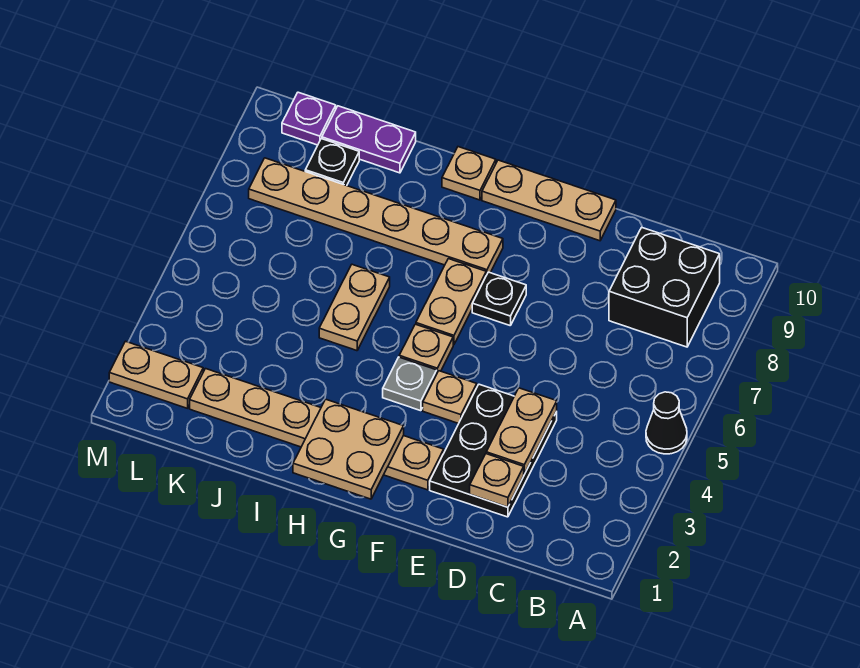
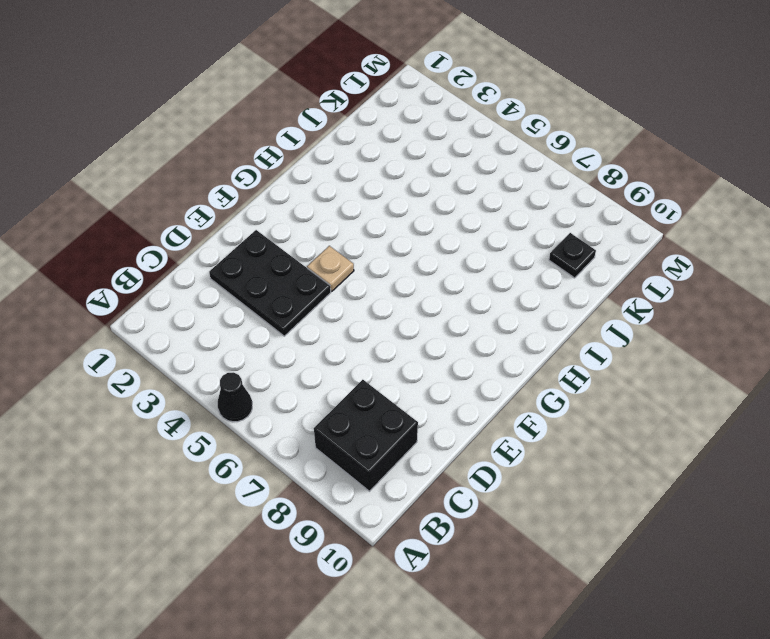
none -> tan plate E10:G10 level 1
none -> tan plate F2:K2 level 1
none -> black plate F7 level 1

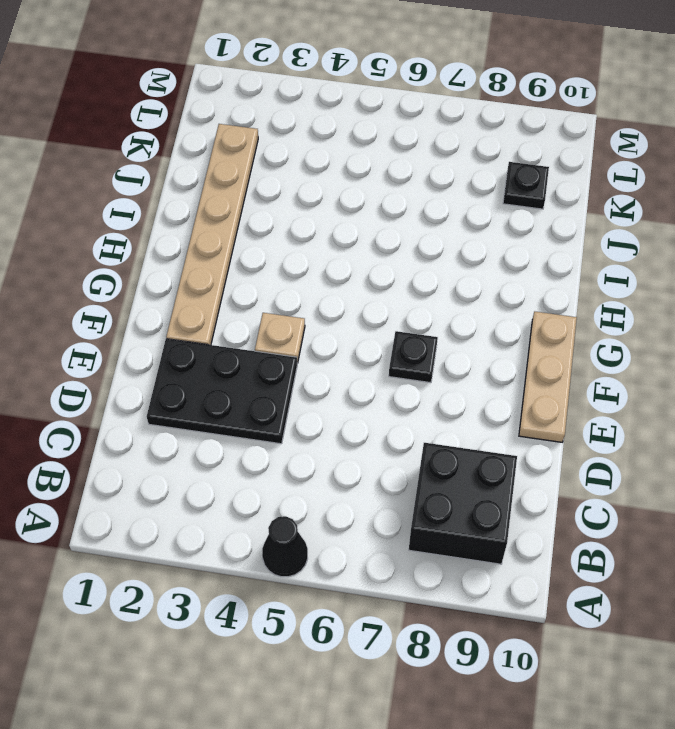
none -> grey plate G4 level 1
none -> tan plate G5 level 1
none -> tan plate G6:G7 level 1

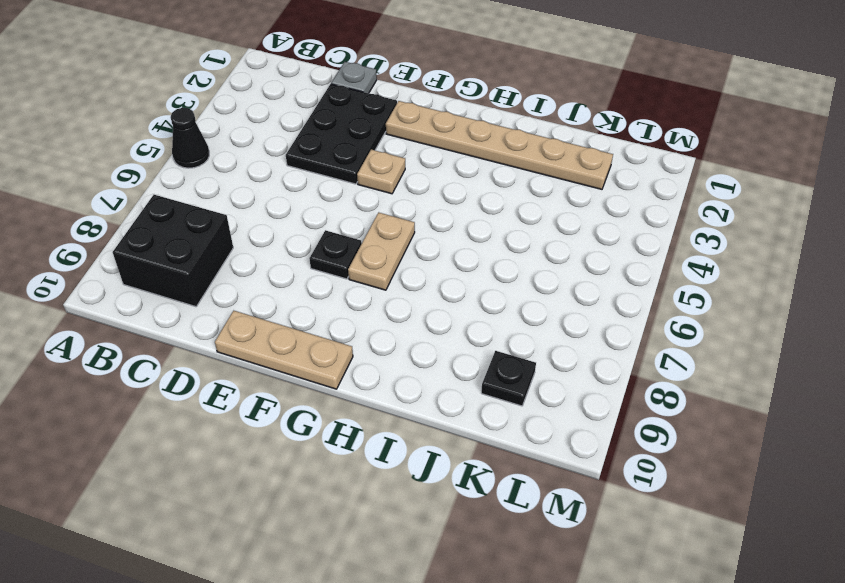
grey plate D1 level 1 -> grey plate G4 level 1
none -> tan plate G5 level 1
none -> tan plate G8:L8 level 1
none -> tan plate H10 level 1

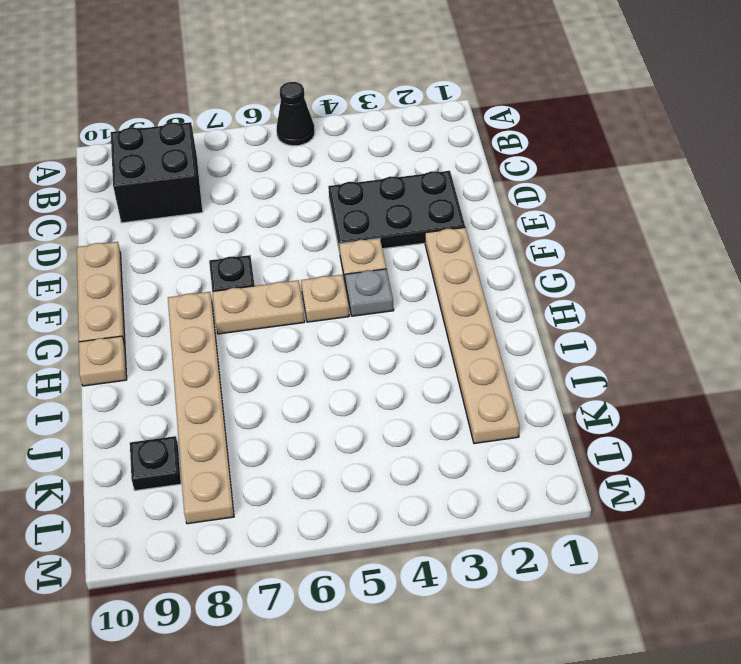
none -> tan plate I5:I6 level 1
none -> purple plate J10:K10 level 1
none -> tan plate L2:M2 level 1

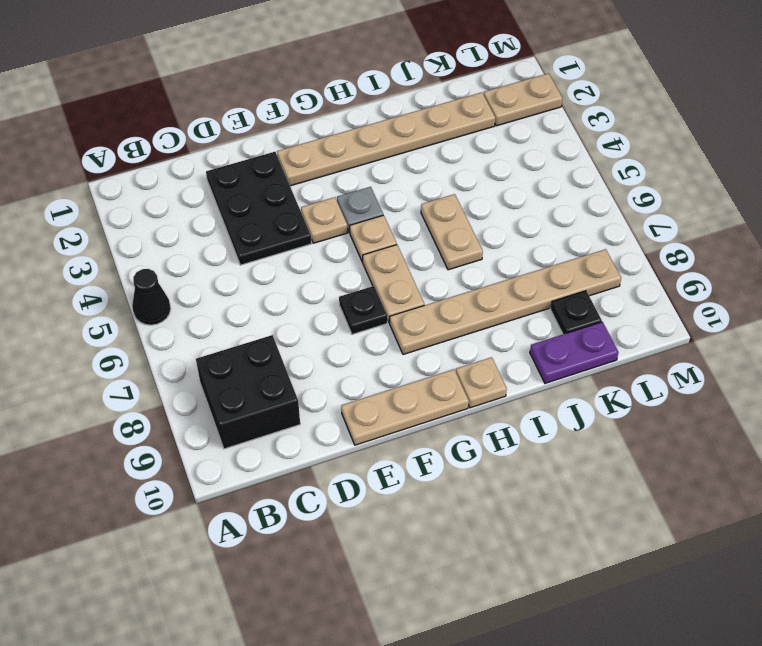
none -> purple plate L10 level 1
none -> tan plate D2 level 2
none -> tan plate D3:D4 level 2

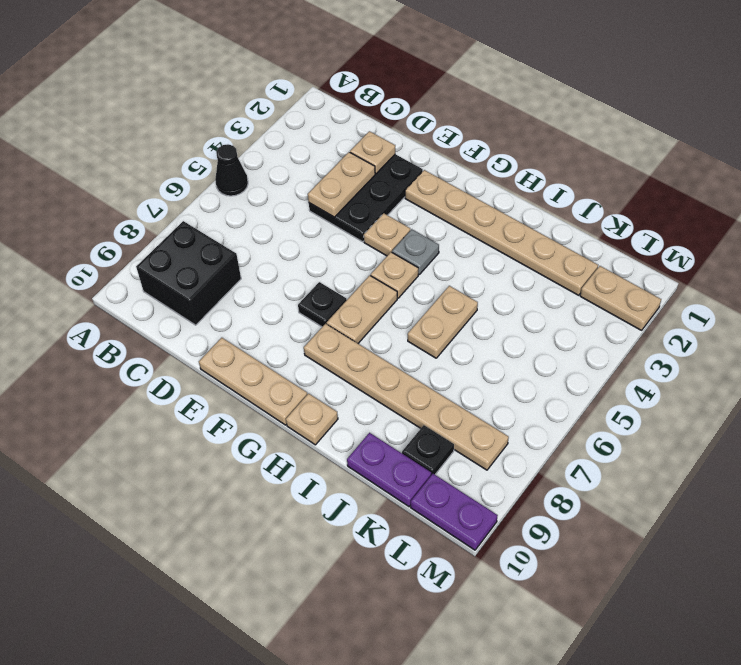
purple plate L10:M10 level 1 -> purple plate L10 level 1
none -> tan plate G1:H2 level 2

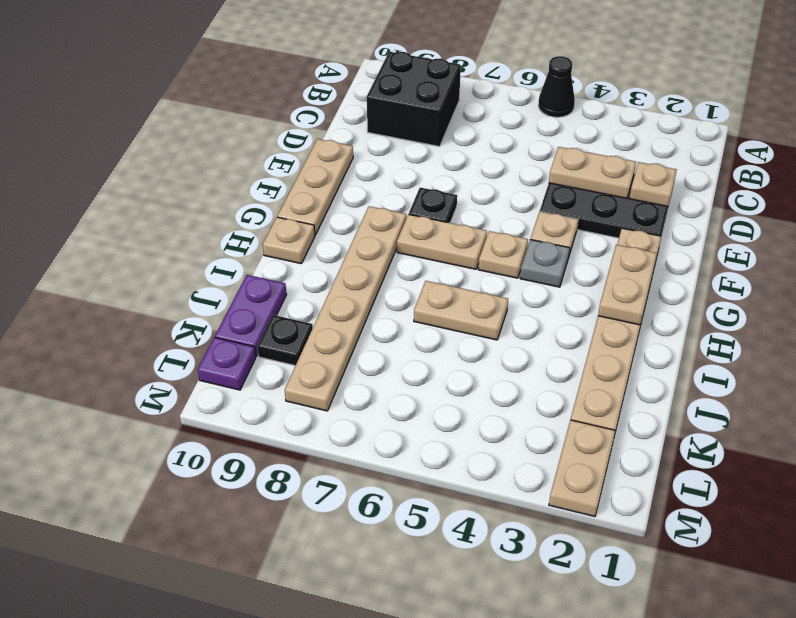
tan plate G2:H2 level 2 -> tan plate G1:H2 level 2

